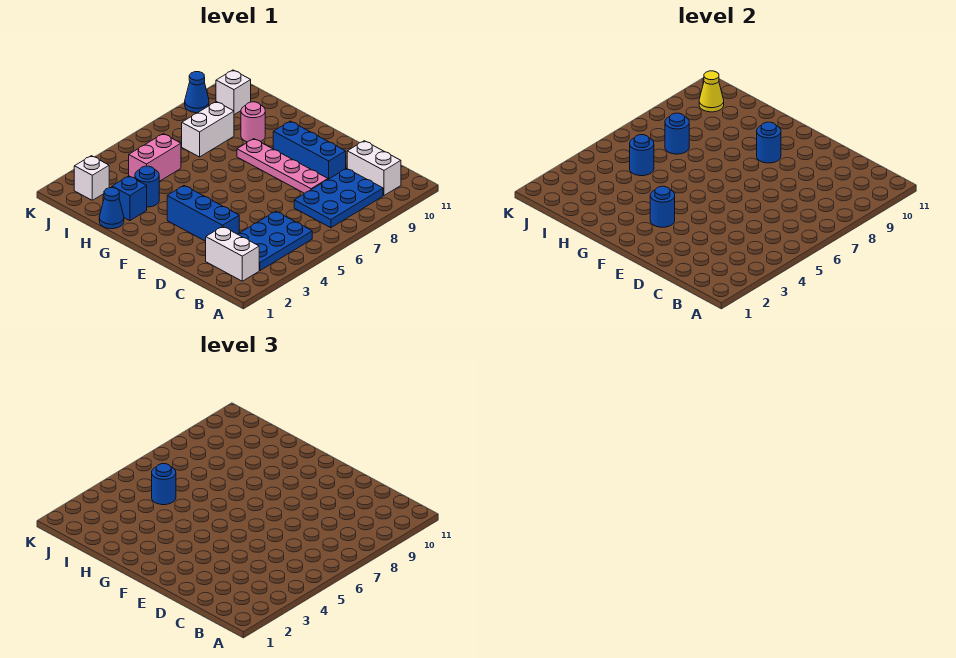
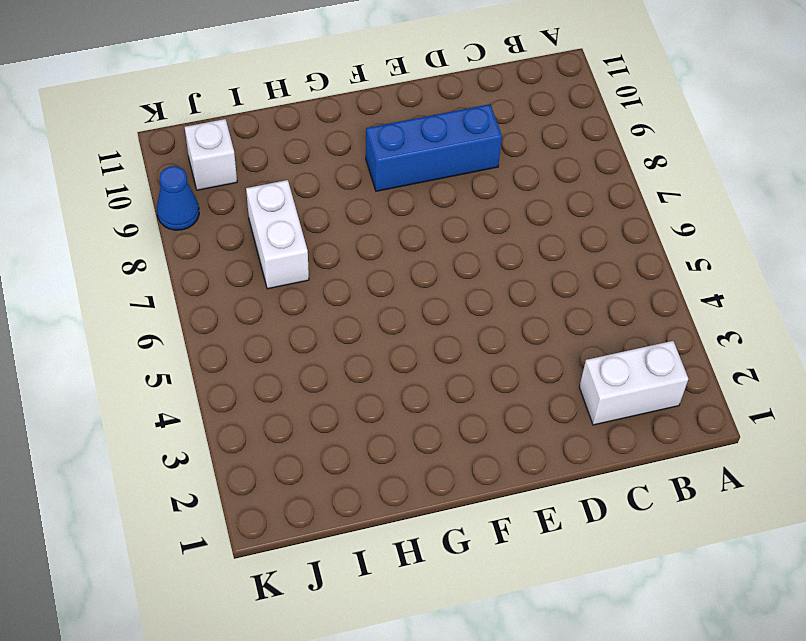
none -> blue plate B3:C5 level 1
none -> blue plate B7:C9 level 1
none -> white brick B10:C10 level 1

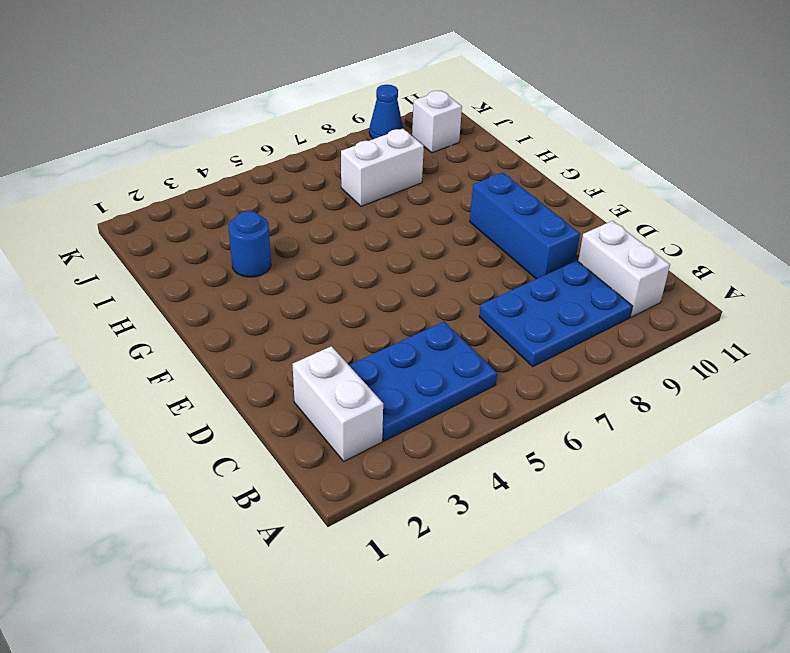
none -> blue brick D3:F3 level 1
none -> pink plate D8:G8 level 1
none -> blue cone H1 level 1

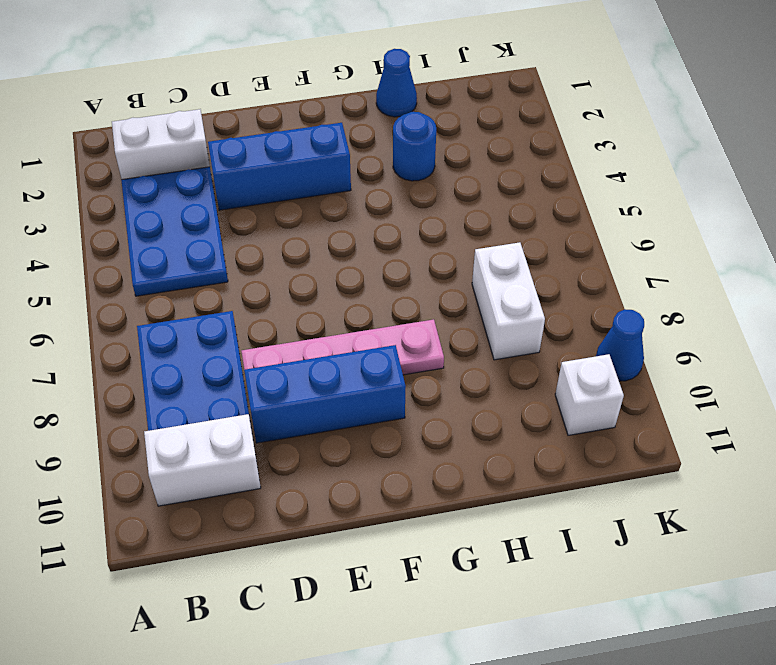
none -> blue brick H2 level 1
none -> pink round brick H9 level 1
none -> pink brick I4:I5 level 1

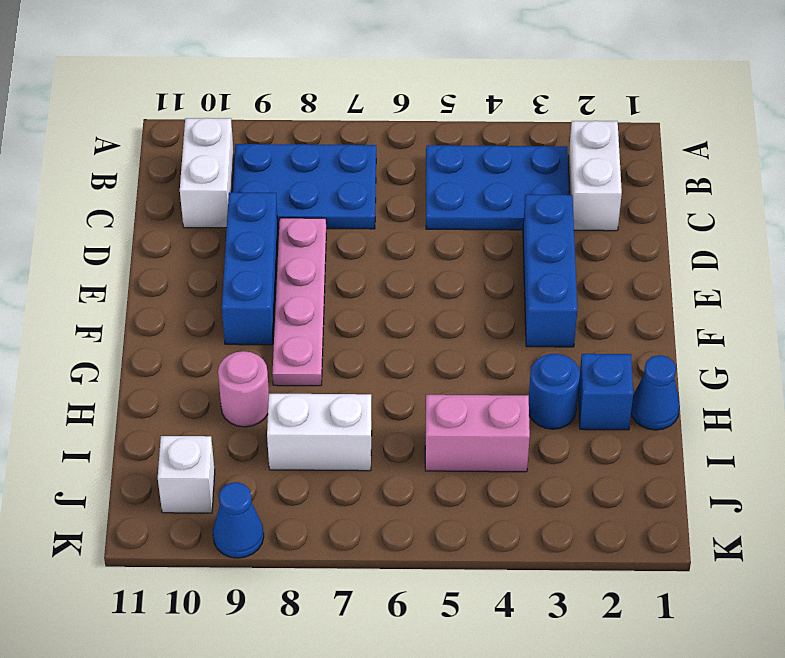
none -> white brick J2 level 1
none -> blue round brick F3 level 2
none -> blue round brick F9 level 2

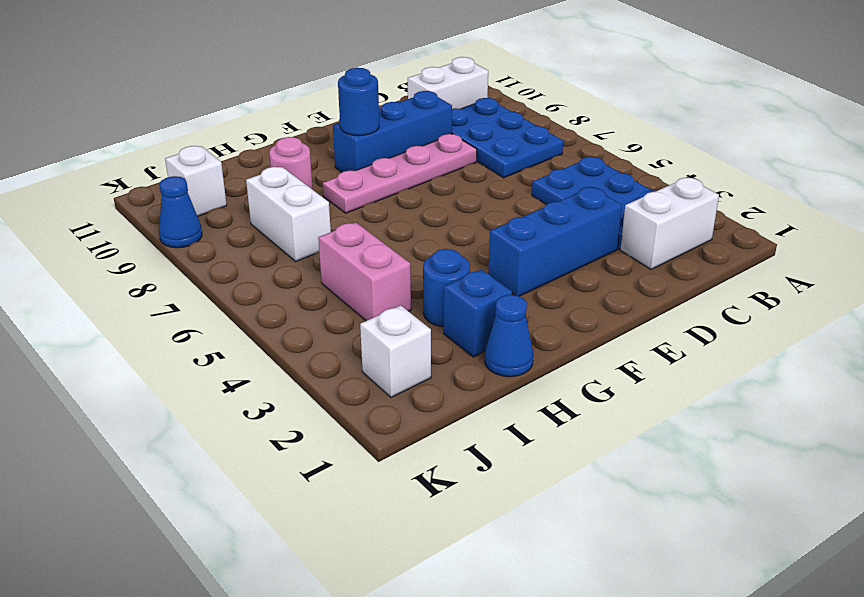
none -> blue round brick F3 level 2
none -> blue round brick I5 level 2
none -> blue round brick I7 level 2

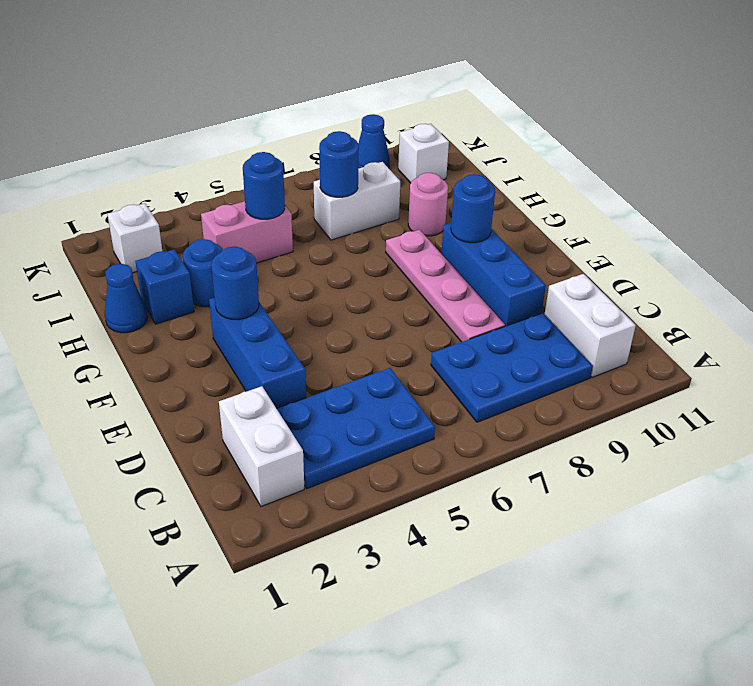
none -> yellow cone J10 level 2
none -> blue round brick I5 level 3

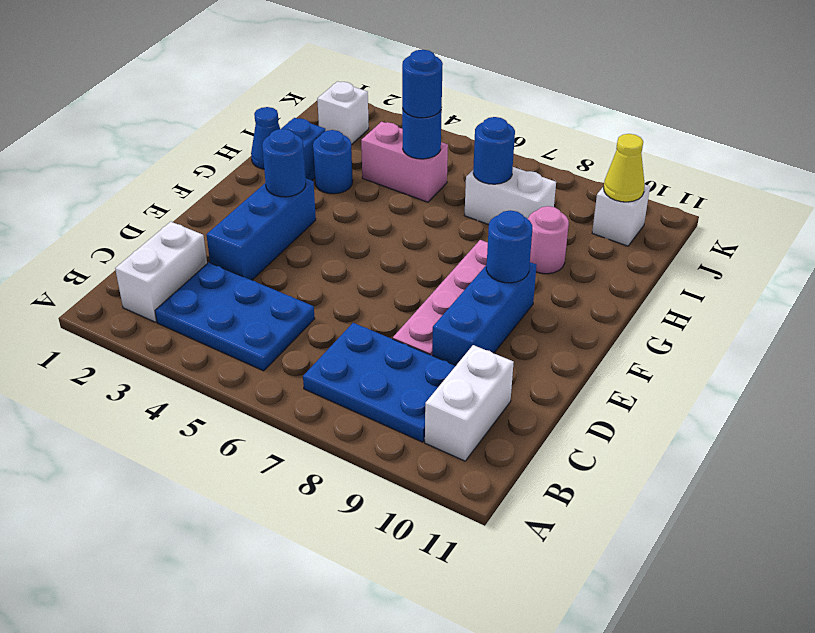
none -> blue cone K9 level 1

